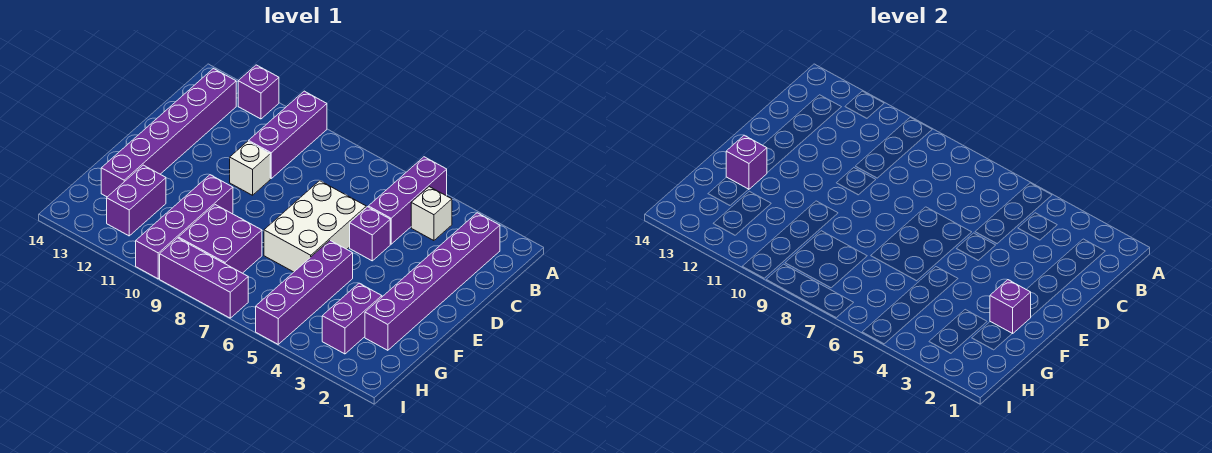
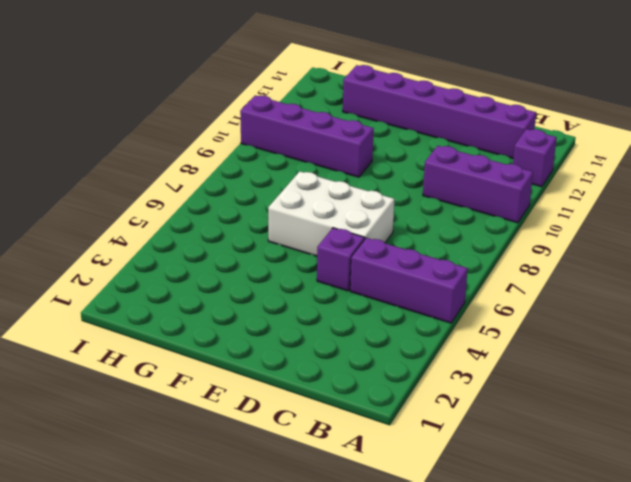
none -> purple brick B2:G2 level 1
none -> white brick B4 level 1
none -> white brick D10 level 1

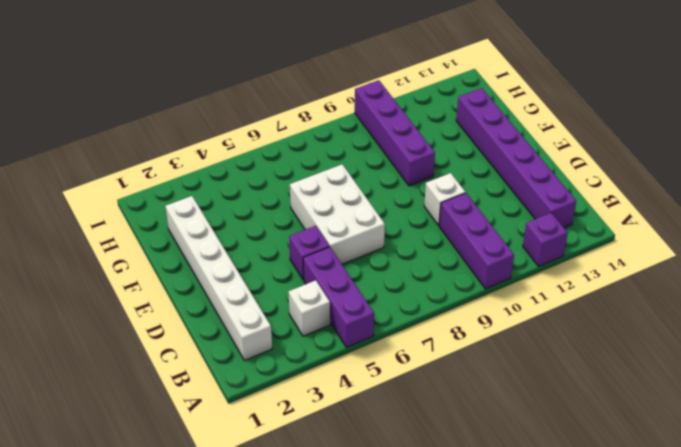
white brick B2:G2 level 1 -> purple brick B2:G2 level 1
none -> purple brick F5:I5 level 1
none -> purple brick G3:H3 level 1
none -> purple brick G8:H9 level 1

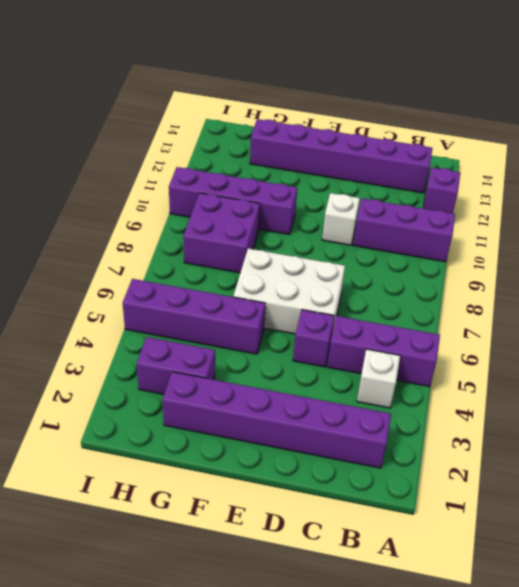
none -> purple brick G12:H12 level 1
none -> purple brick I7:I9 level 1
none -> purple brick F2 level 2

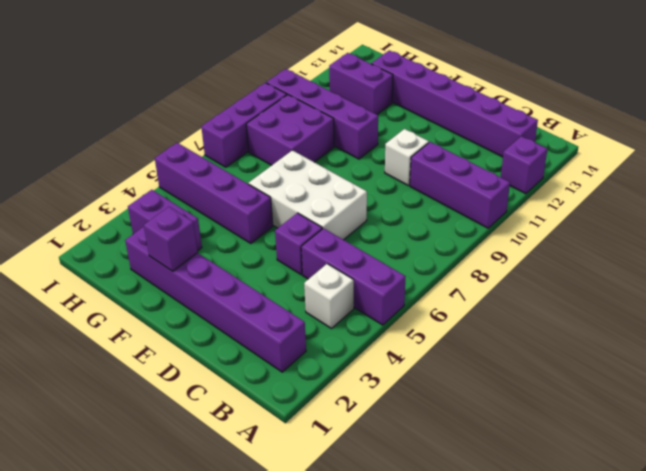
none -> purple brick F13 level 2

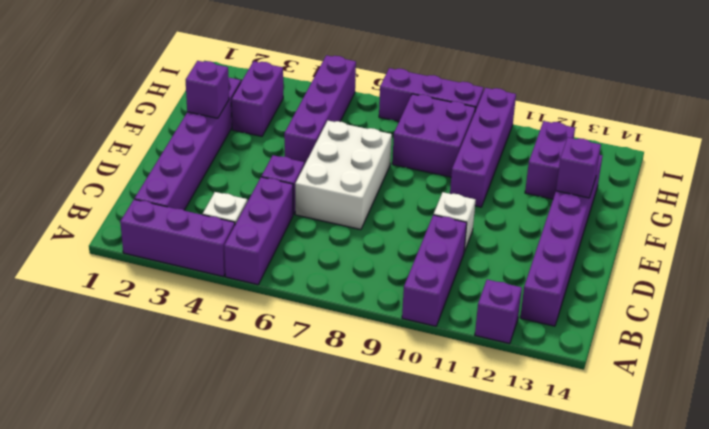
purple brick A2:A4 level 1 -> none

